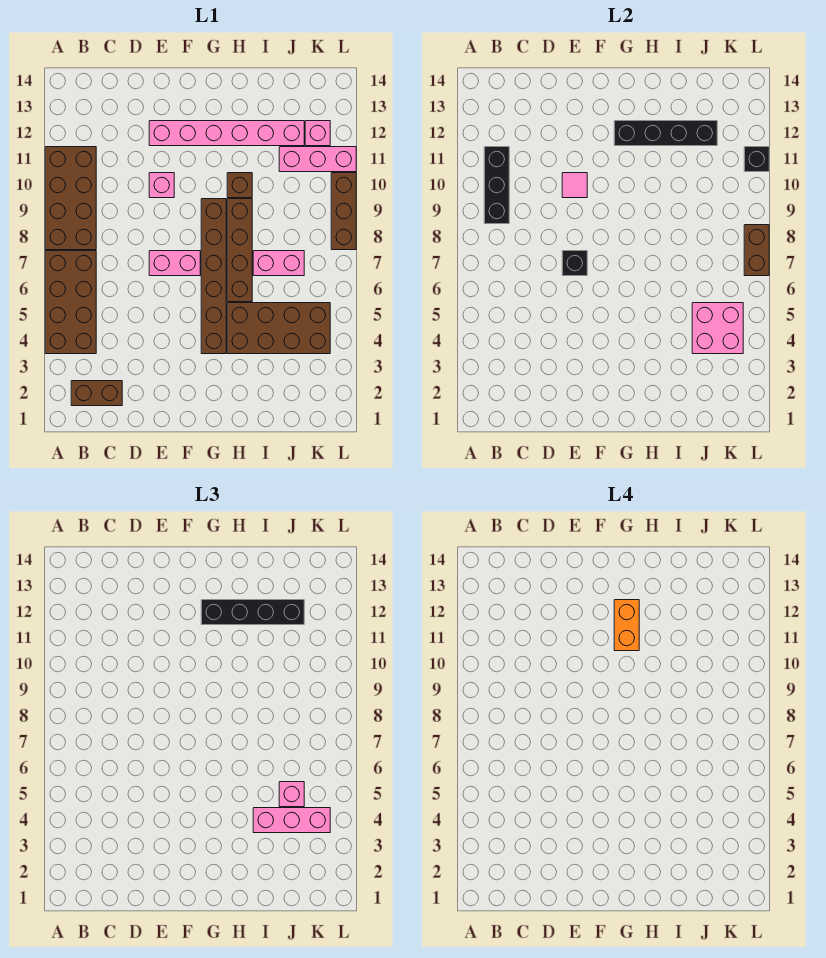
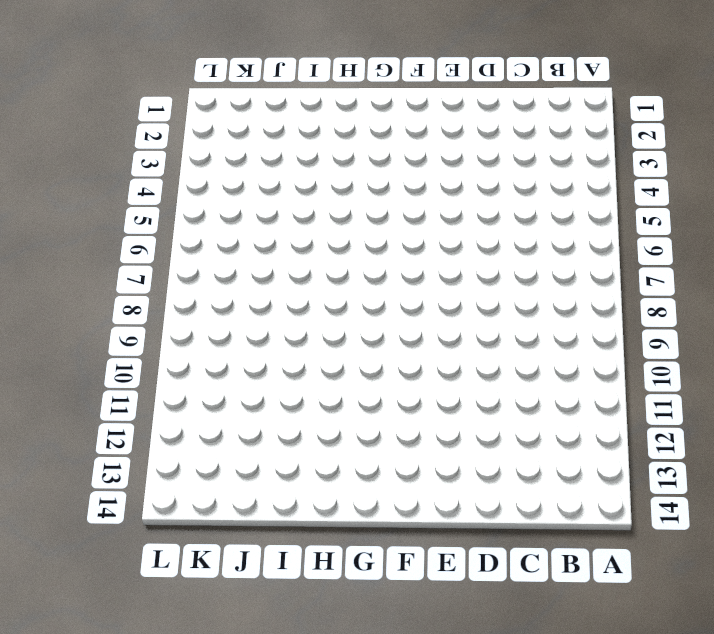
none -> brown brick A4:B7 level 1
none -> brown brick A8:B11 level 1
none -> brown brick B2:C2 level 1

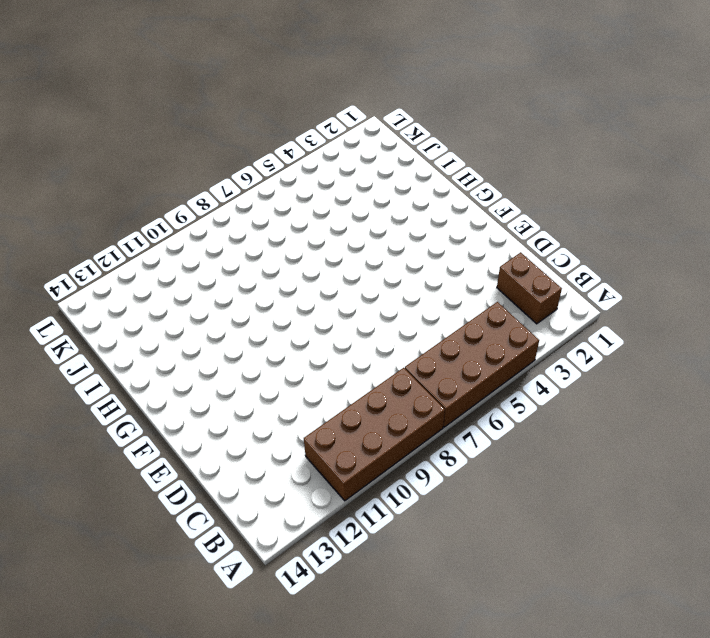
none -> pink brick E7:F7 level 1
none -> pink brick E10 level 1
none -> pink brick E12:J12 level 1

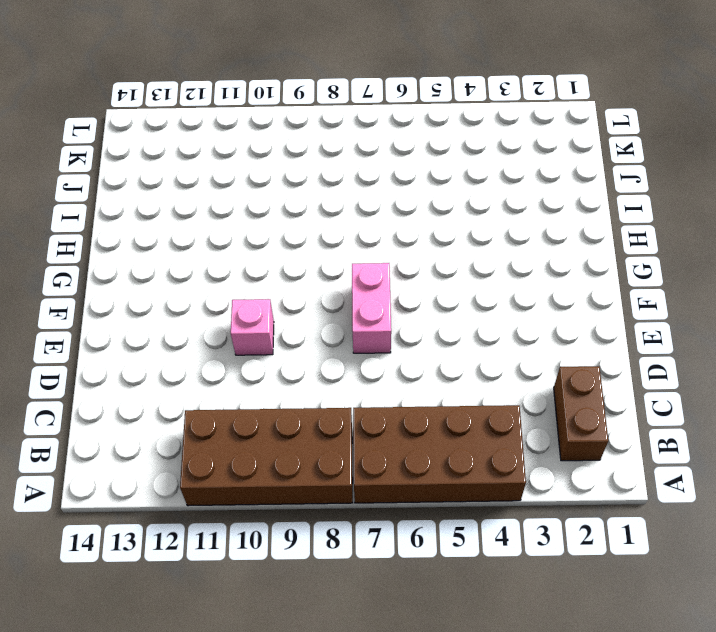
none -> pink brick E12:J12 level 1
none -> brown brick G4:G9 level 1
none -> brown brick H4:K5 level 1

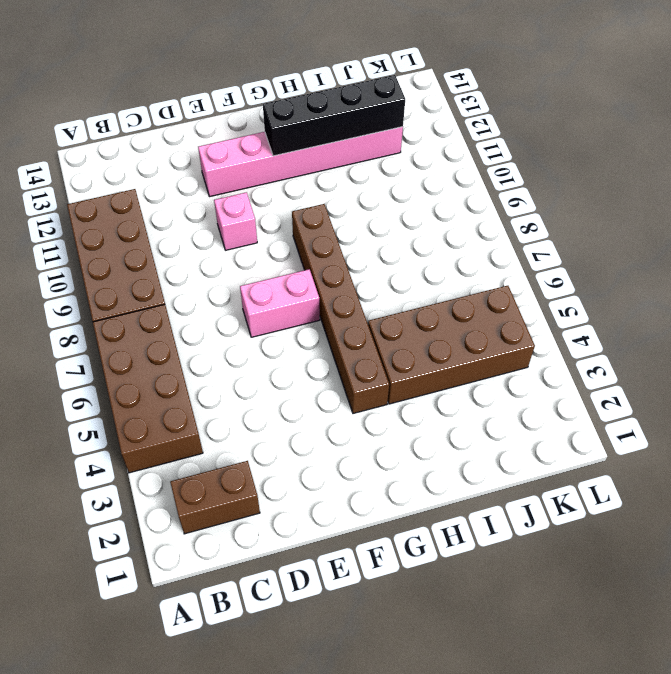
none -> brown brick H6:H9 level 1
none -> brown brick H10 level 1
none -> pink brick I7:J7 level 1

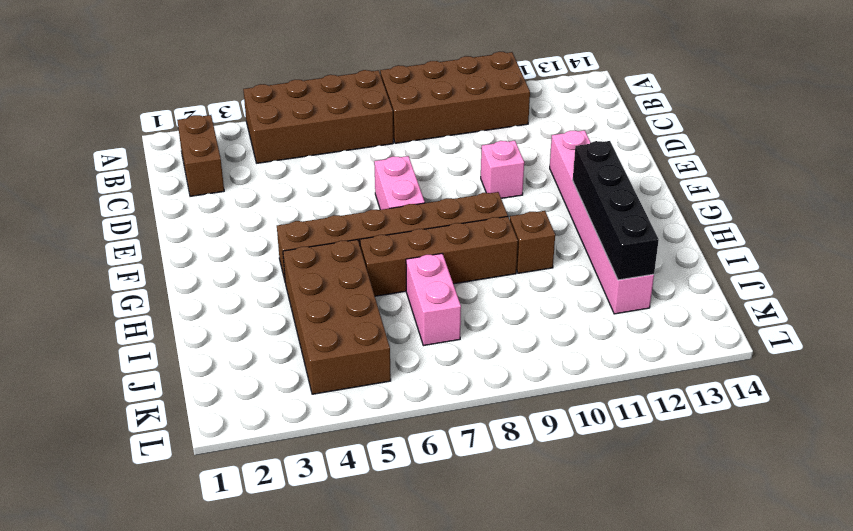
none -> pink brick J11:L11 level 1
none -> pink brick K12 level 1
none -> brown brick L8:L10 level 1

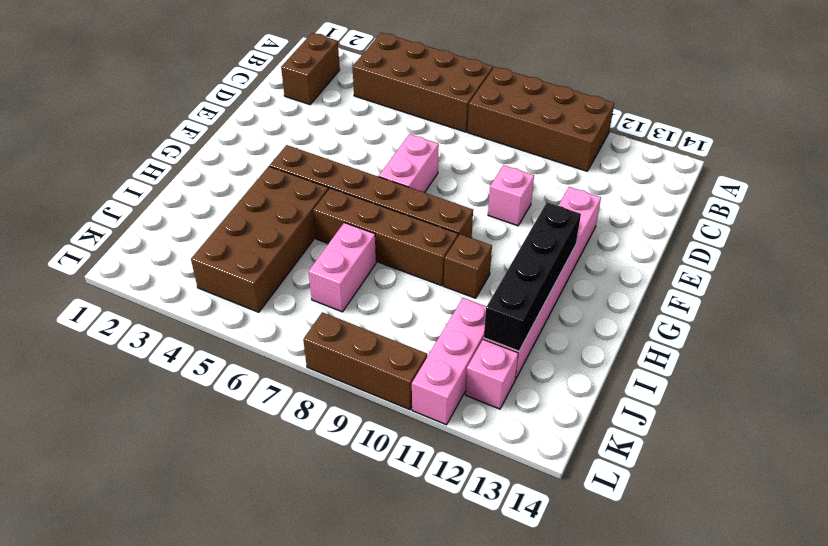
none -> black brick B9:B11 level 2
none -> black brick E7 level 2
none -> pink tile E10 level 2

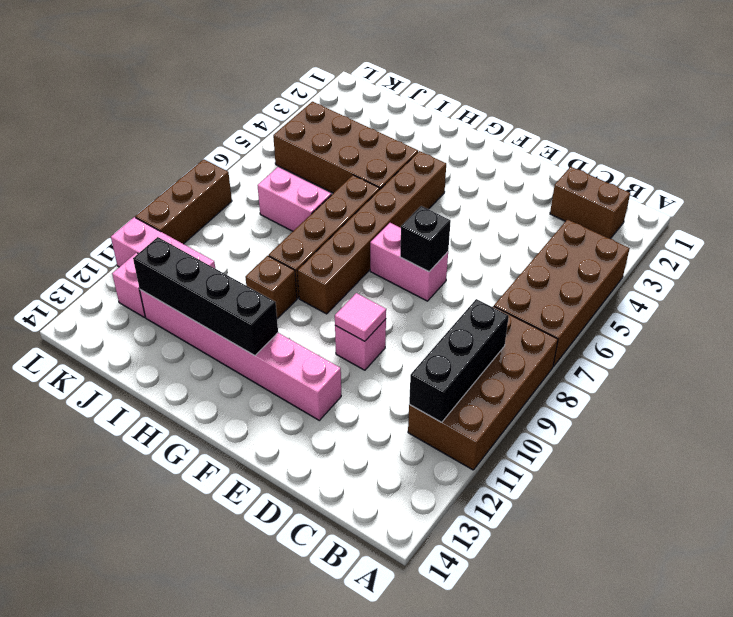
none -> pink brick J4:K5 level 2
none -> brown brick L7:L8 level 2
none -> black brick L11 level 2

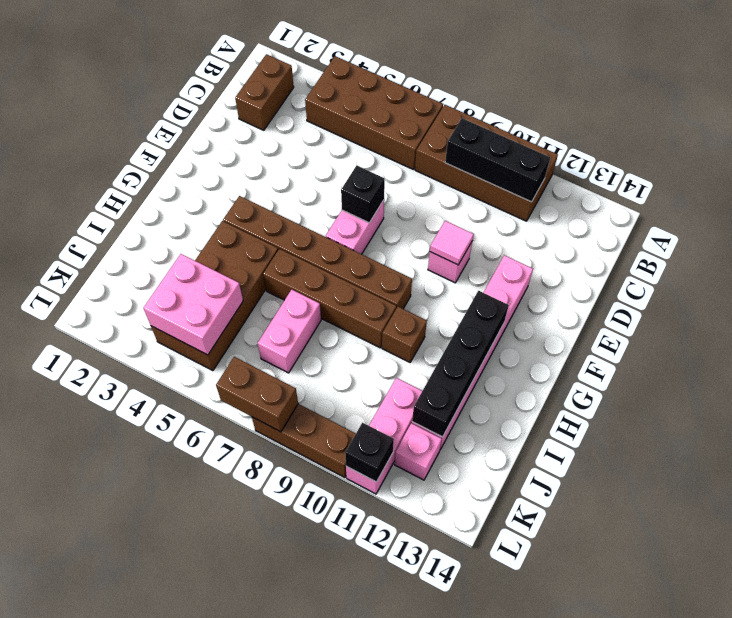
none -> black brick G12:J12 level 3
none -> pink brick I4:K4 level 3
none -> pink brick J5 level 3

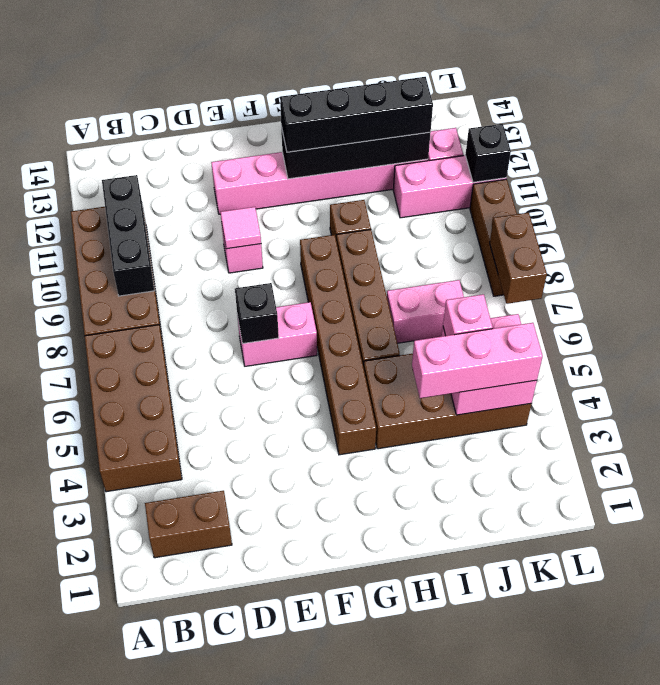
none -> orange brick G11:G12 level 4

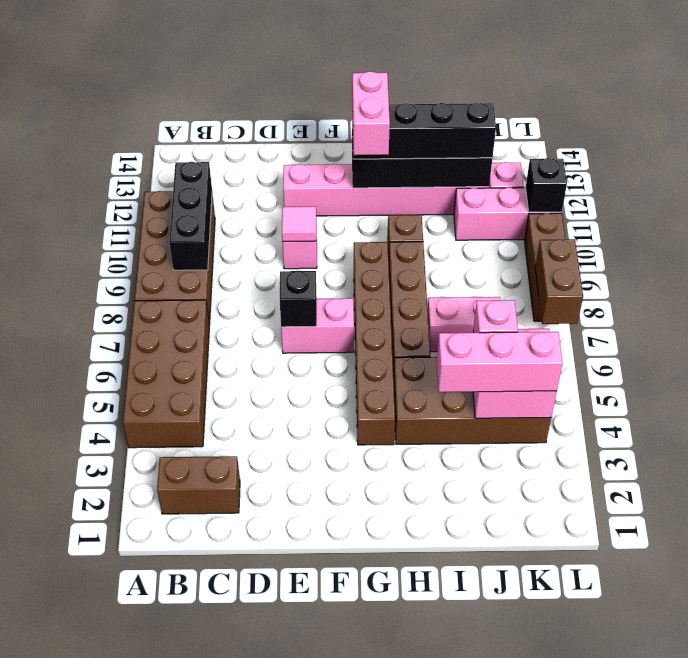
pink brick G11:G12 level 4 -> orange brick G11:G12 level 4

